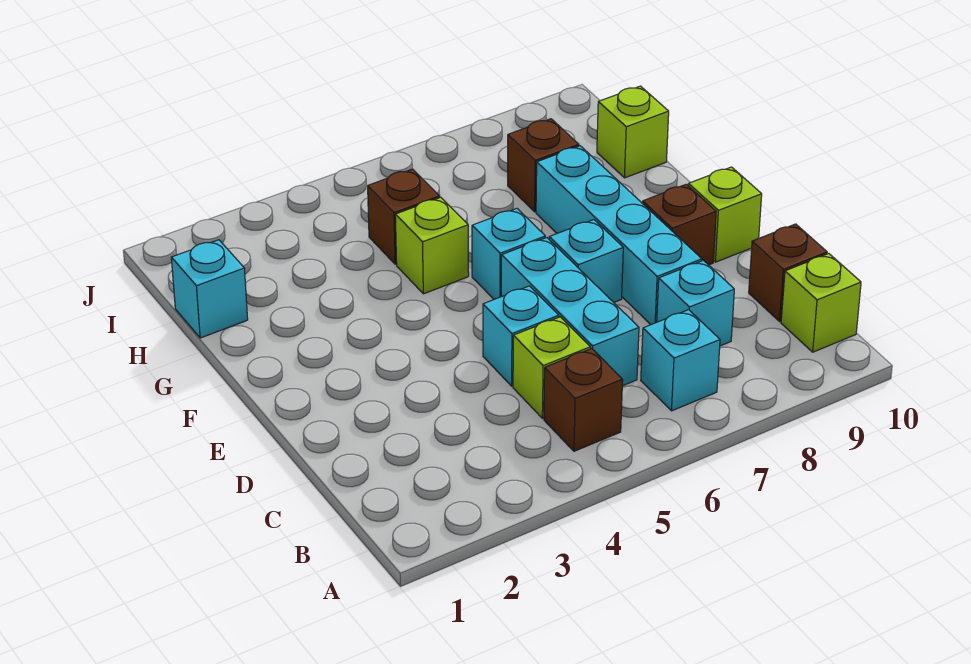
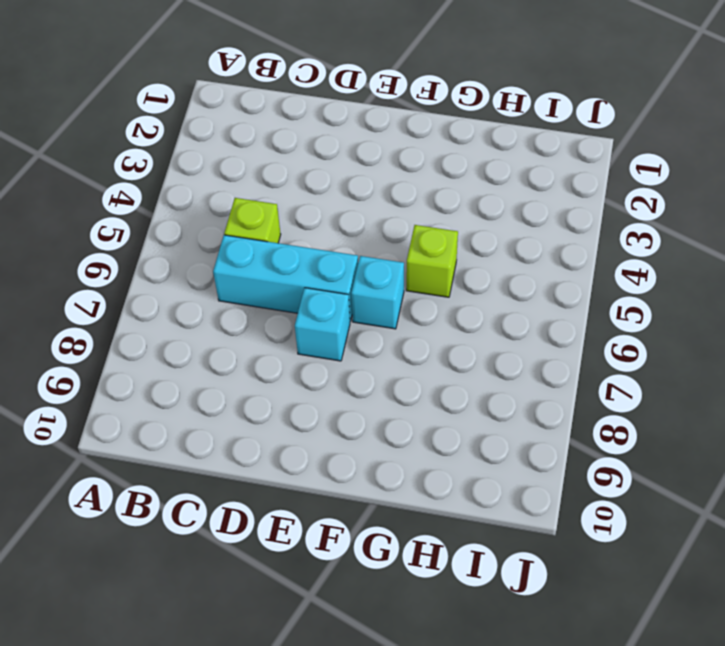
none -> brown brick B5 level 1
none -> cyan brick B7 level 1
none -> lime brick B10 level 1

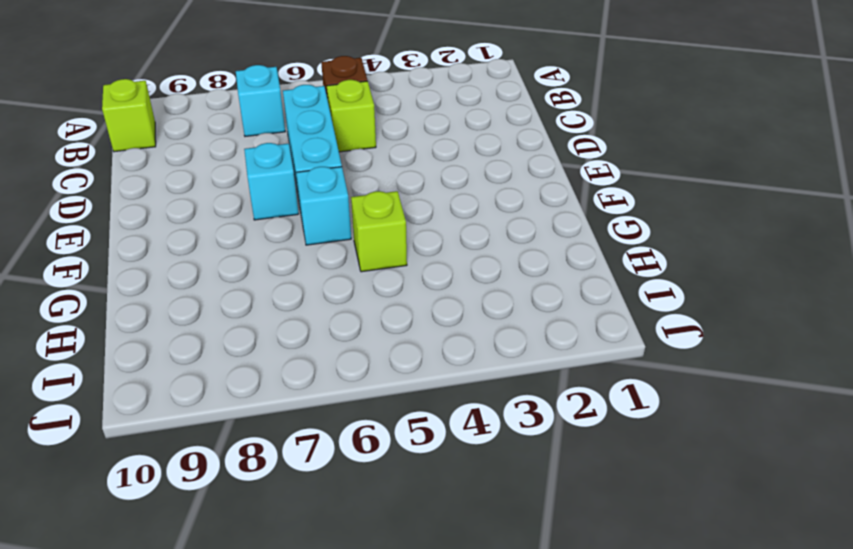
none -> cyan brick C8 level 1
none -> brown brick C10 level 1
none -> cyan brick D5 level 1

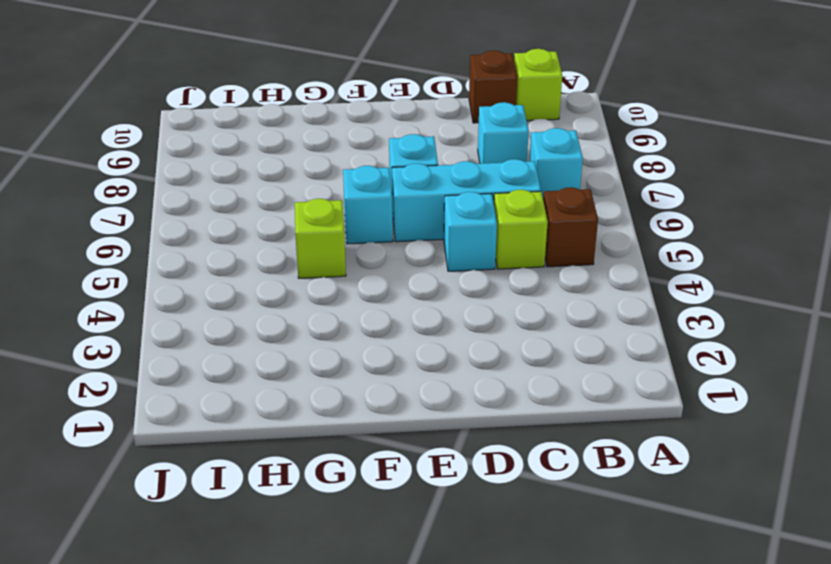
none -> cyan brick D8:G8 level 1
none -> brown brick E9 level 1
none -> lime brick E10 level 1

